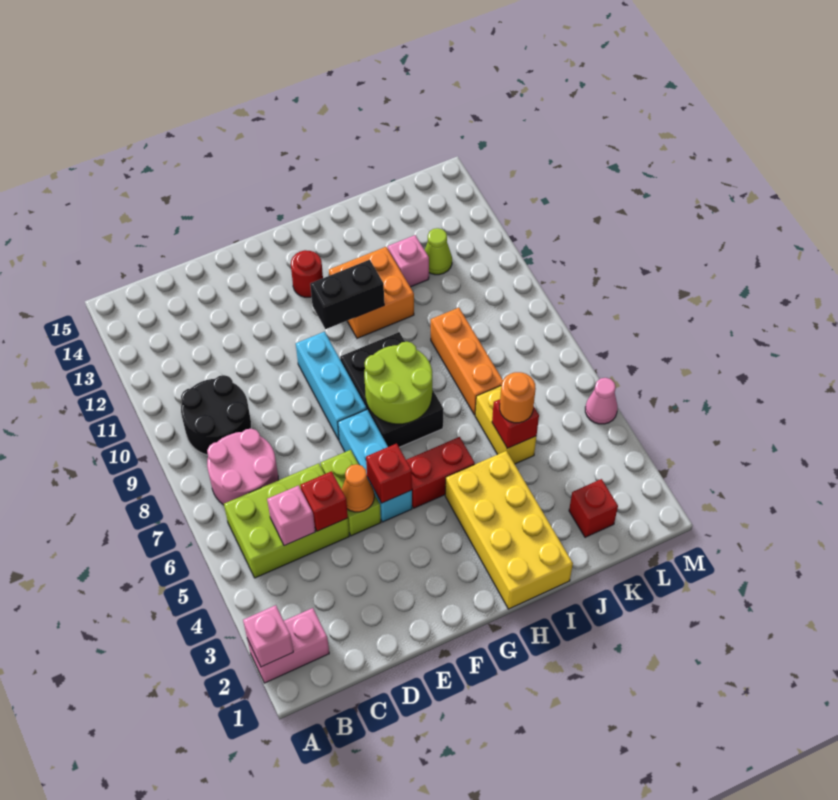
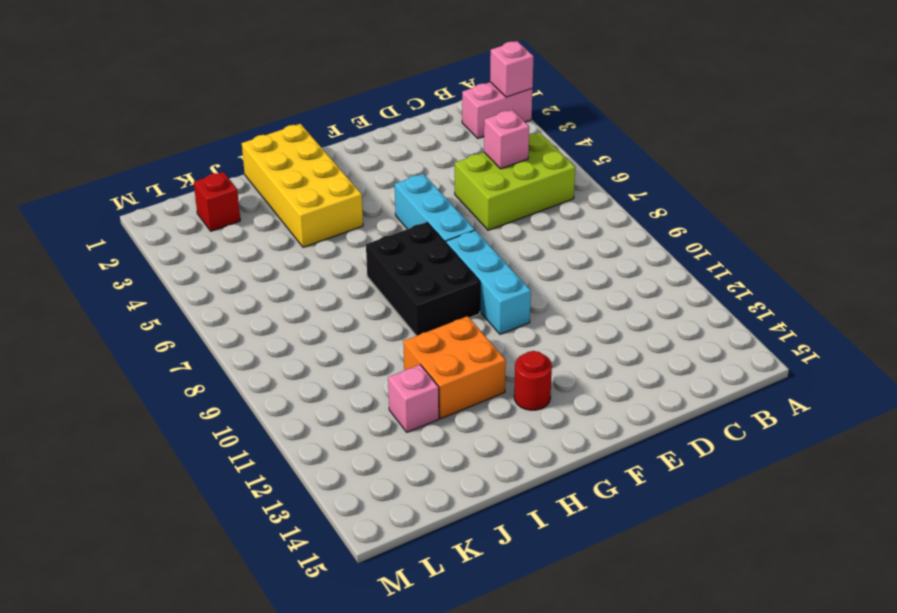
none -> pink round brick B7:C8 level 1
none -> black round brick B9:C10 level 1
none -> lime brick E5:E6 level 1

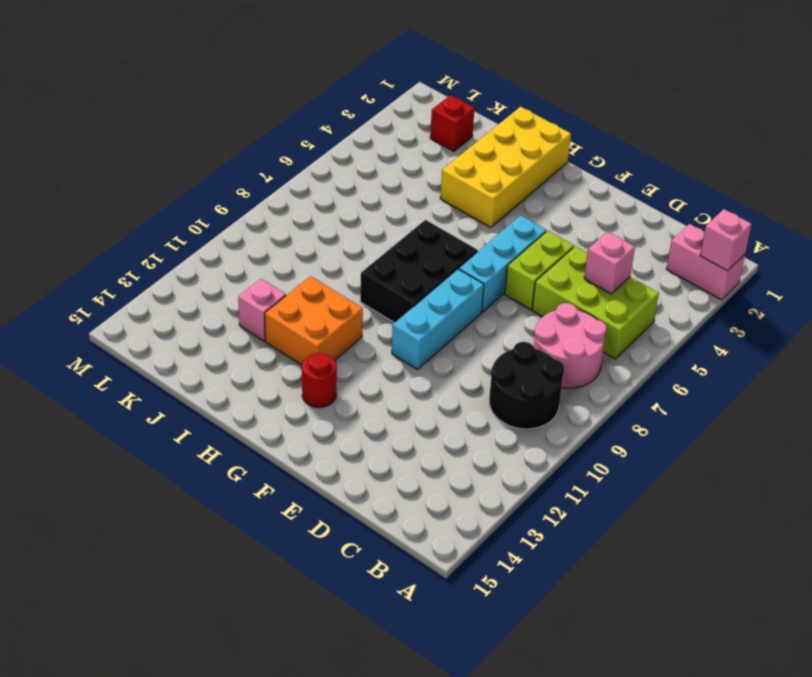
none -> red brick G5:H5 level 1
none -> yellow brick J5:J6 level 1
none -> orange brick J7:J9 level 1

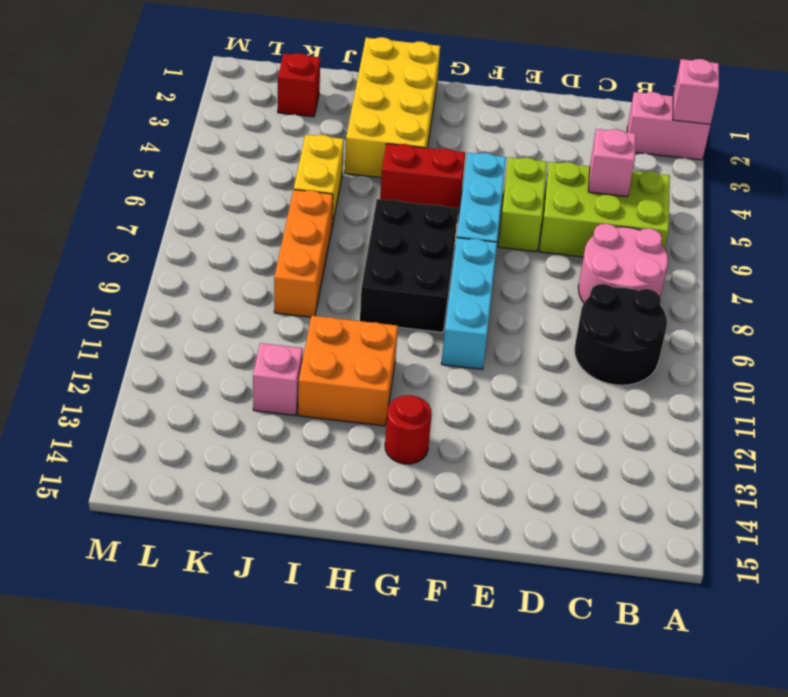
none -> lime cone K12 level 1
none -> pink cone M5 level 1
none -> red brick D5 level 2

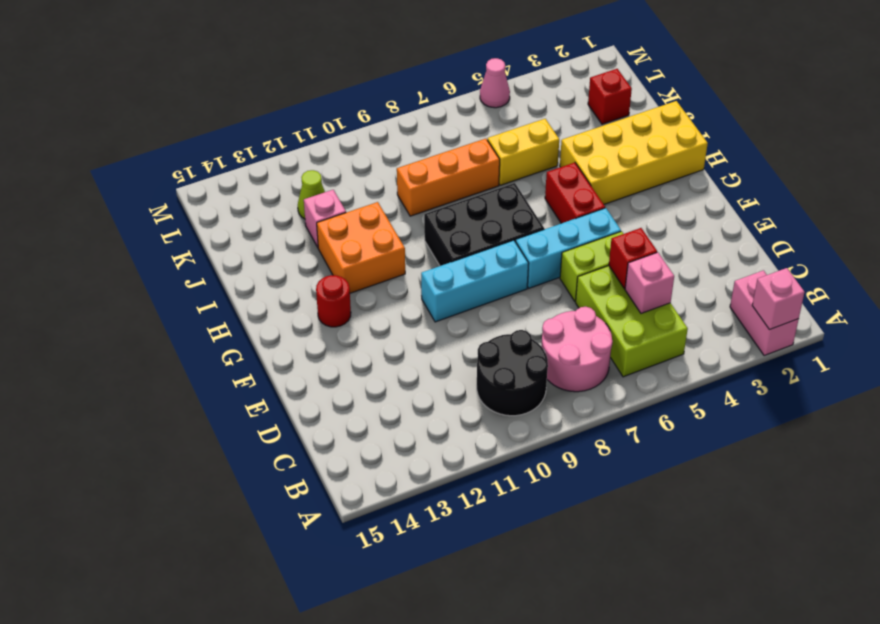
none -> orange cone E5 level 2
none -> red brick F5 level 2
none -> lime round brick G7:H8 level 2

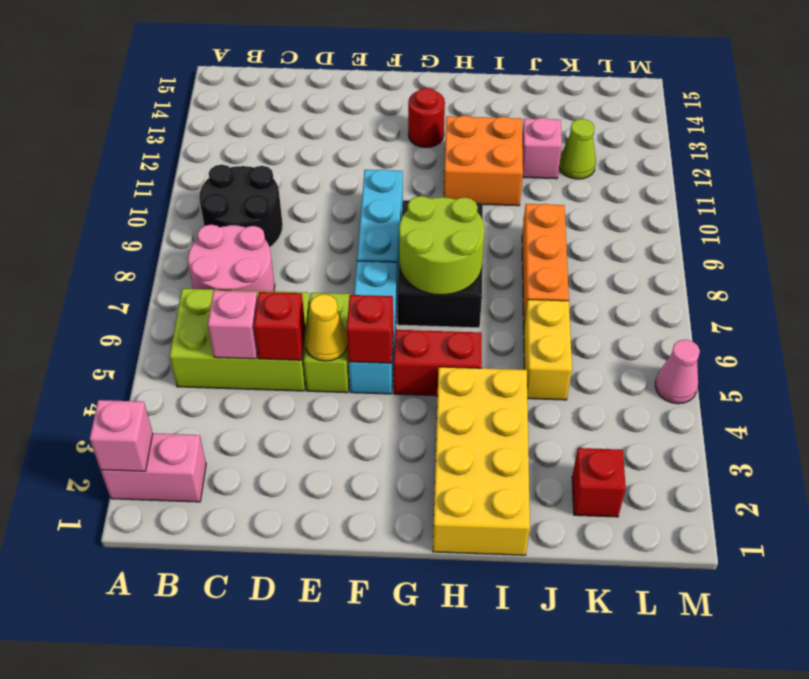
yellow cone E5 level 2 -> orange cone E5 level 2
none -> black brick G11:H11 level 2
none -> red brick J5 level 2
none -> orange round brick J5 level 3

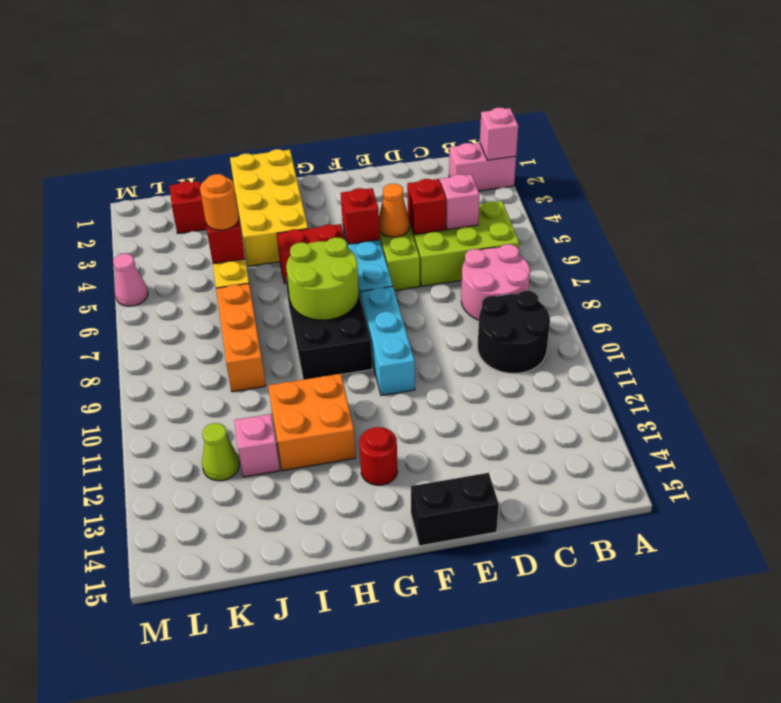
black brick E15:F15 level 1 -> black brick G11:H11 level 2

